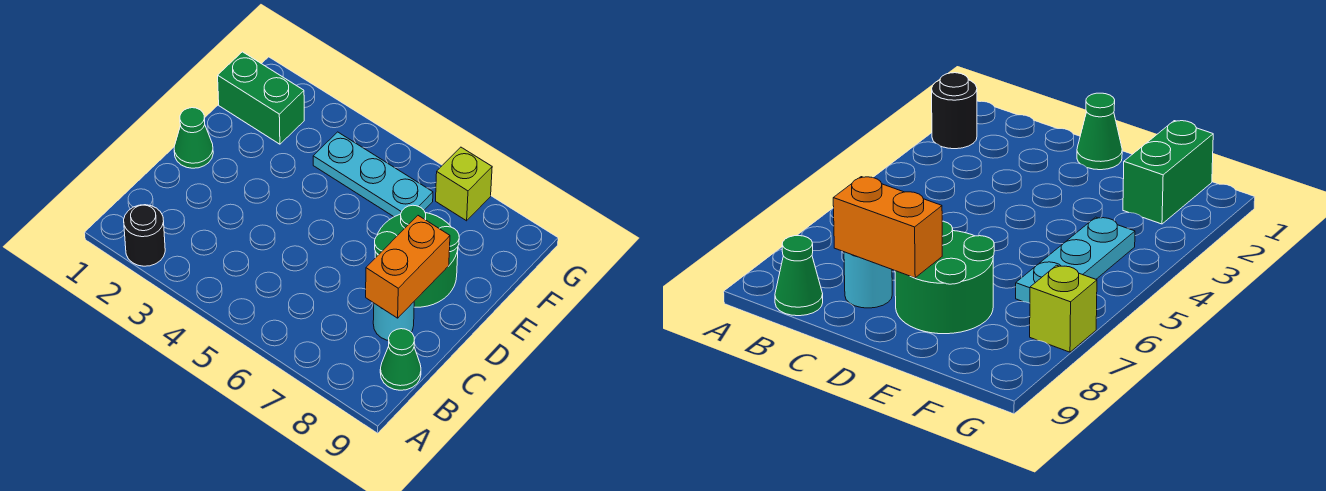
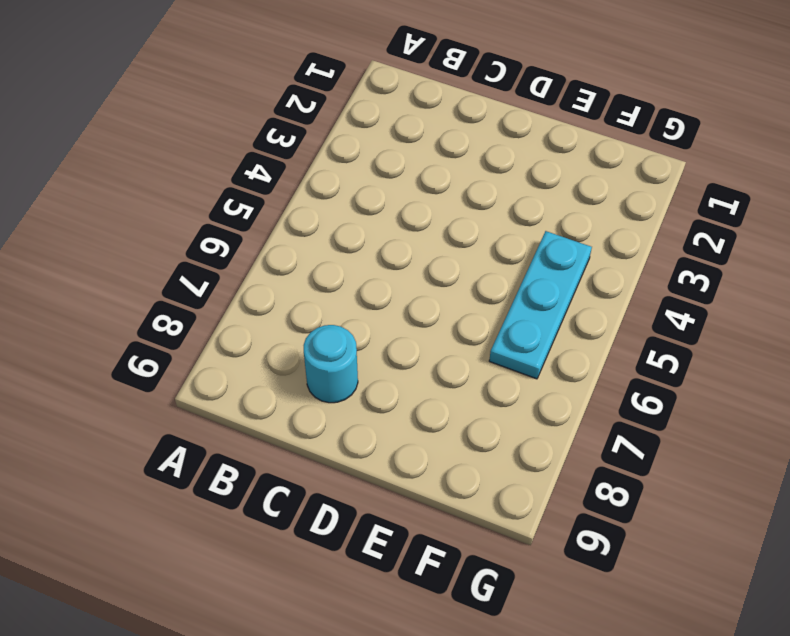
none -> black round brick A2 level 1
none -> green cone B9 level 1

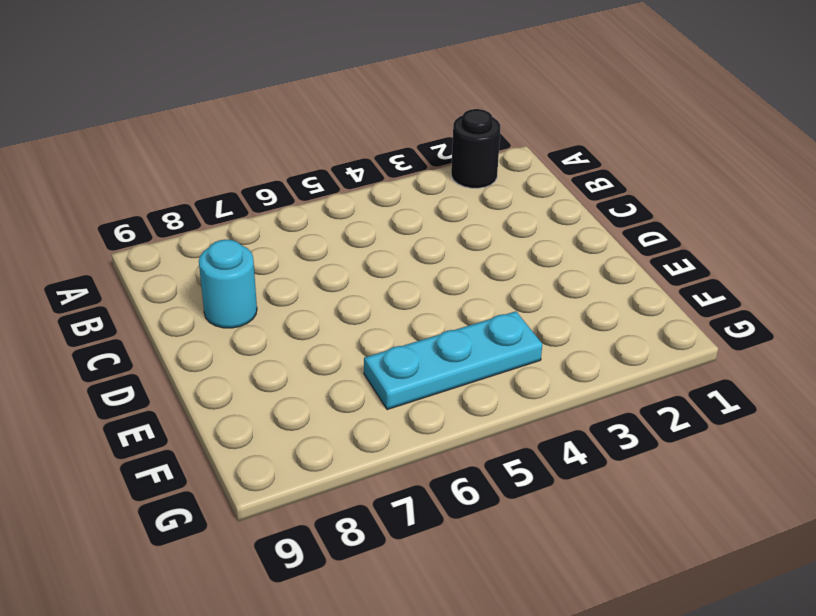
none -> green cone B9 level 1
none -> green cone D1 level 1

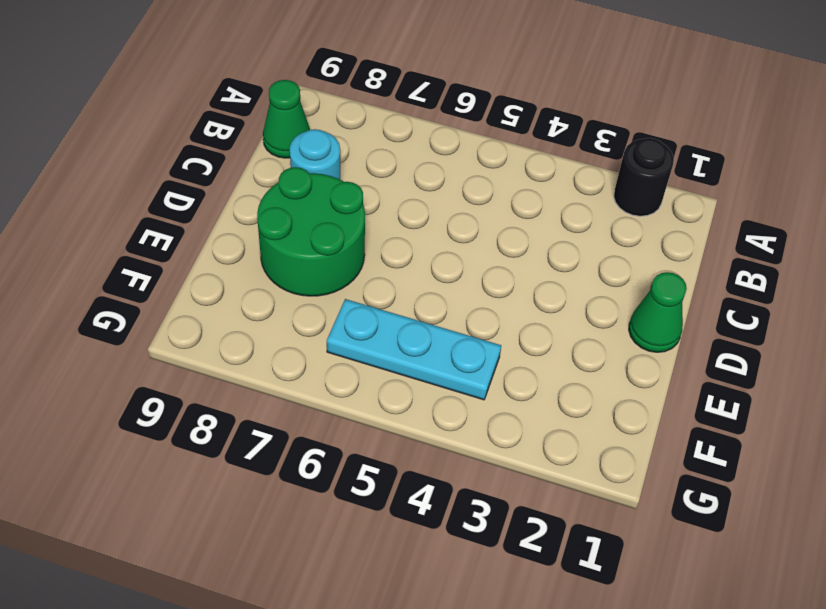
none -> green brick F1:F2 level 1
none -> lime brick G7 level 1

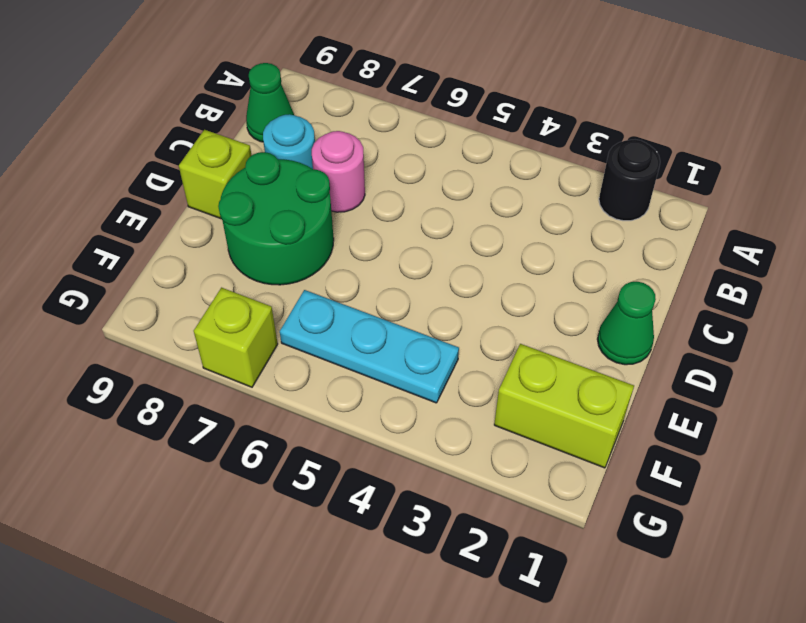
pink round brick C7 level 1 -> none
lime brick D9 level 1 -> none
lime brick F1:F2 level 1 -> green brick F1:F2 level 1
none -> orange brick C8:D8 level 2

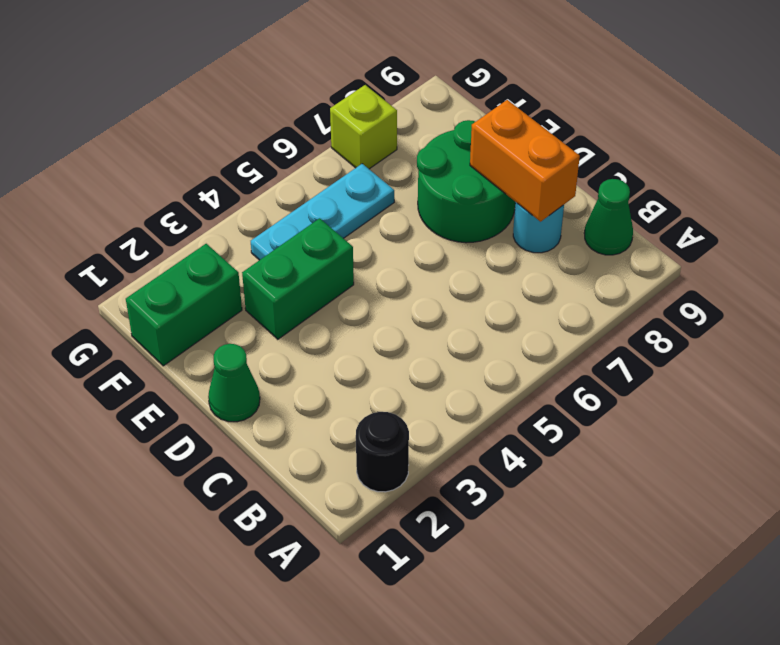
green brick E3:E4 level 1 -> none

